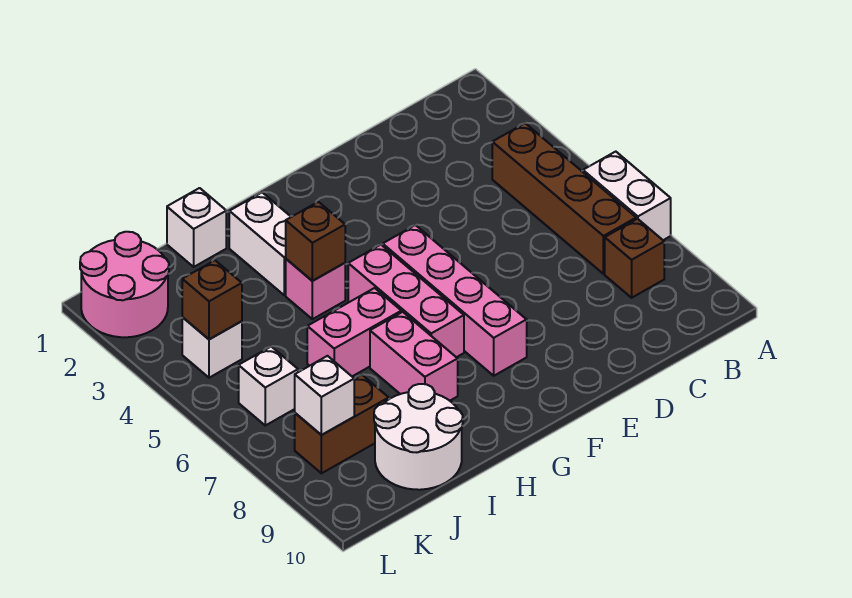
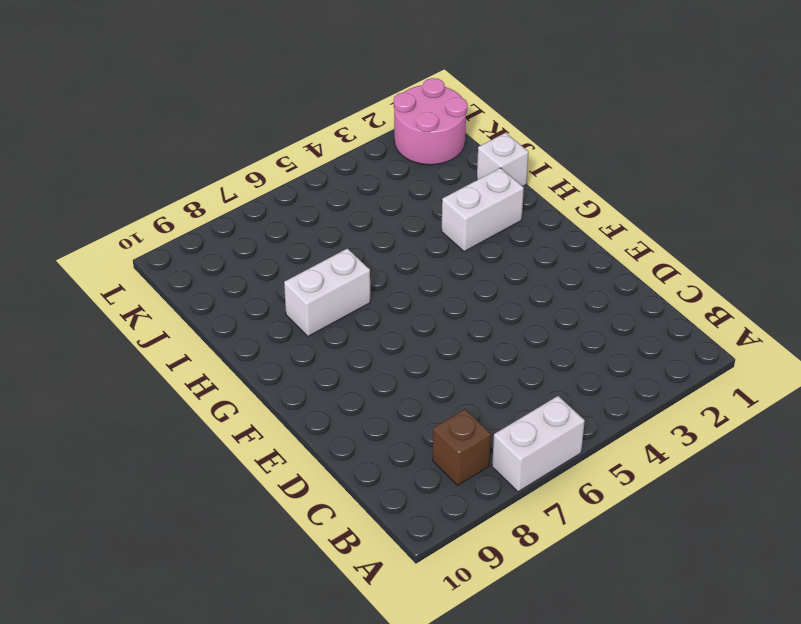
white brick H7:H8 level 1 -> pink brick H7:H8 level 1
none -> brown brick B4:B7 level 1
none -> pink brick F5:F8 level 1
none -> pink brick G5:G7 level 1

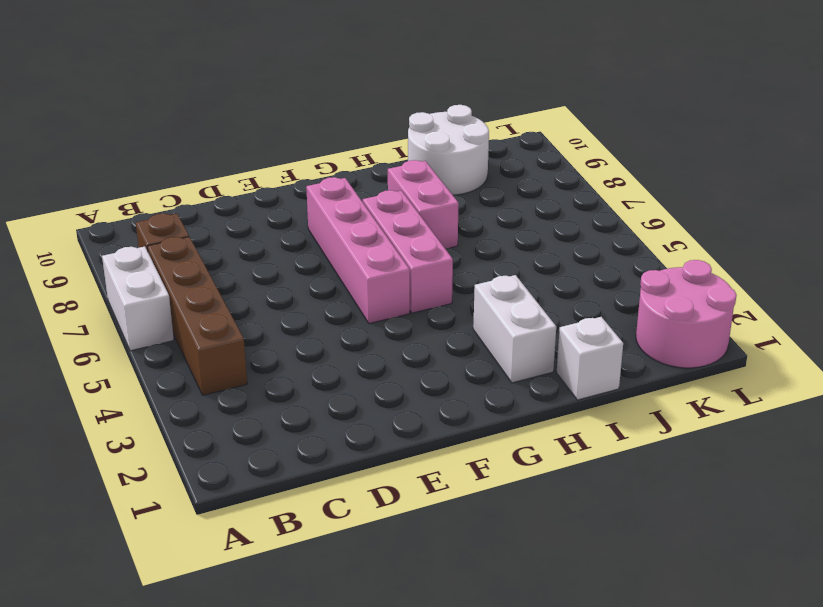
none -> pink brick H4 level 1
none -> pink brick H6:I6 level 1
none -> brown brick J8:K8 level 1

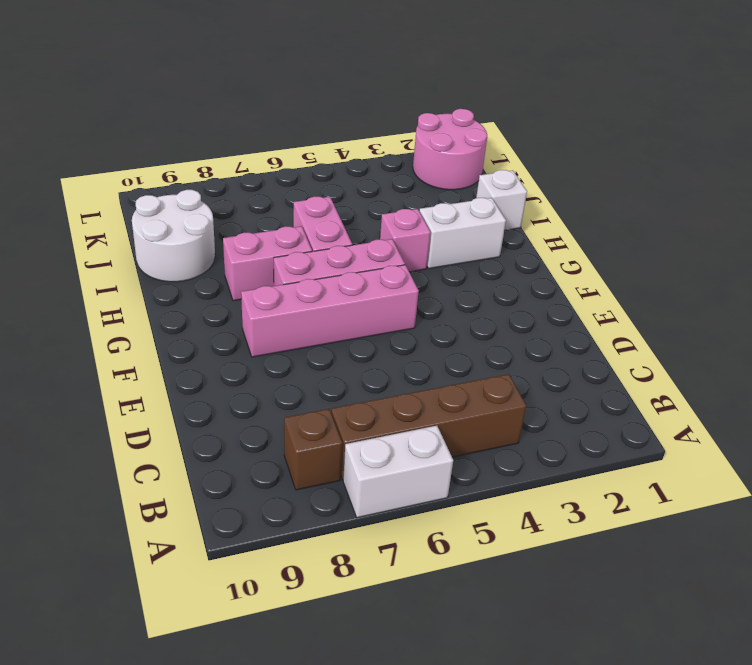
none -> brown brick J8:K8 level 1
none -> white brick K4 level 1
none -> white brick K6 level 1

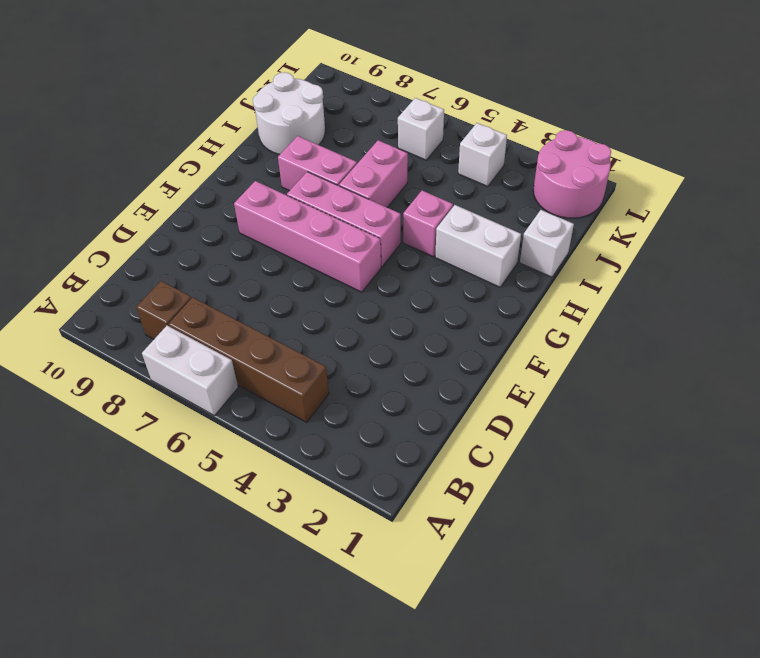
none -> brown brick J8:K8 level 1
none -> brown brick H4 level 2
none -> brown brick K4 level 2

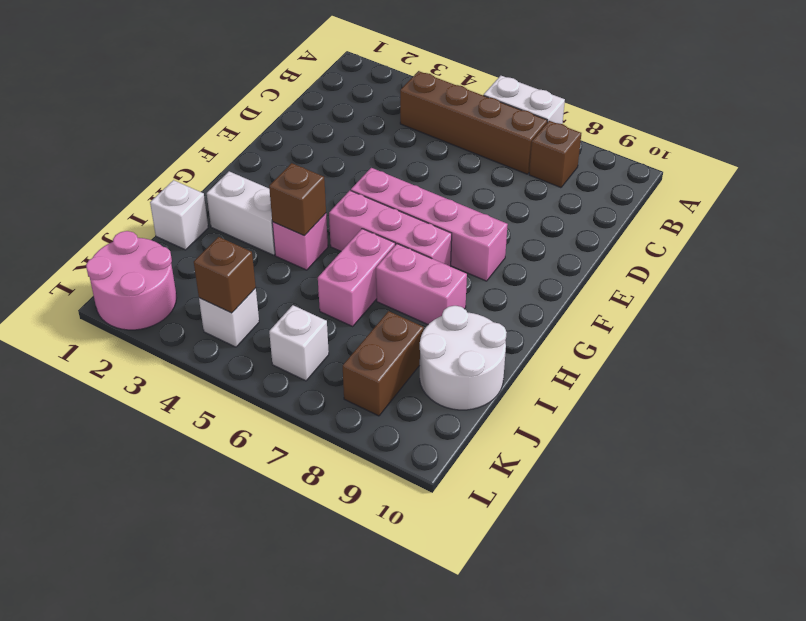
none -> white brick K8 level 2

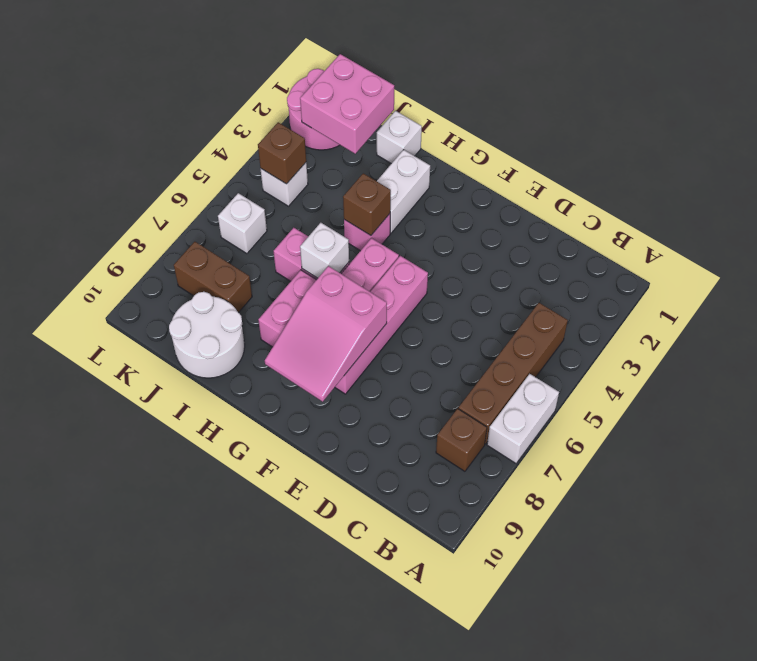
pink slope F7:G9 level 2 top 7 -> none
white brick H6 level 2 -> white brick K8 level 2
pink brick J1:K2 level 2 -> none

